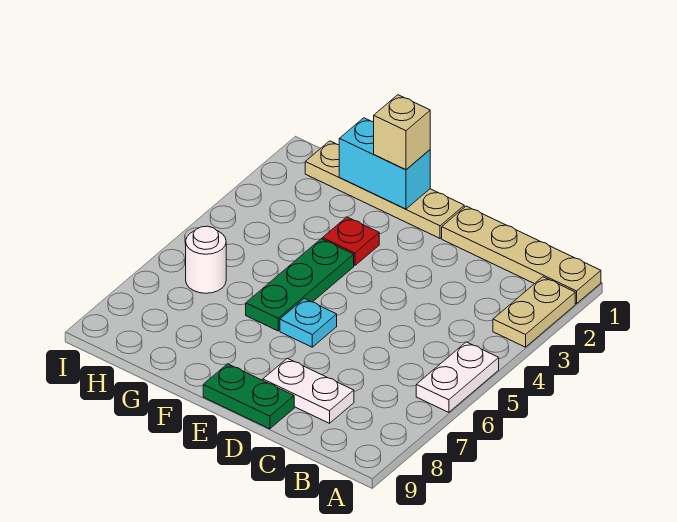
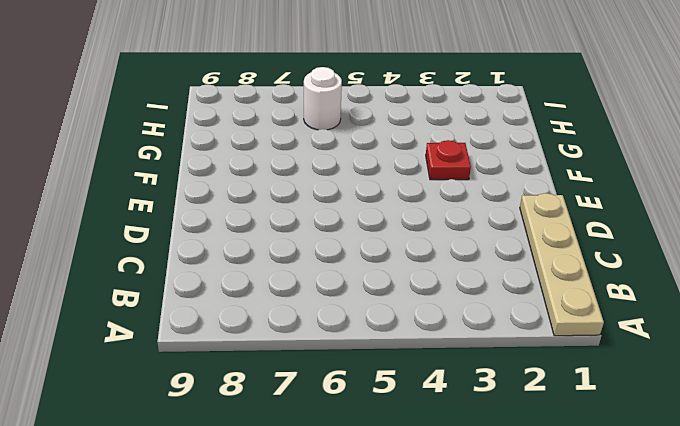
none -> tan plate A2:A3 level 1
none -> white plate A5:A6 level 1
none -> white plate C8:D8 level 1

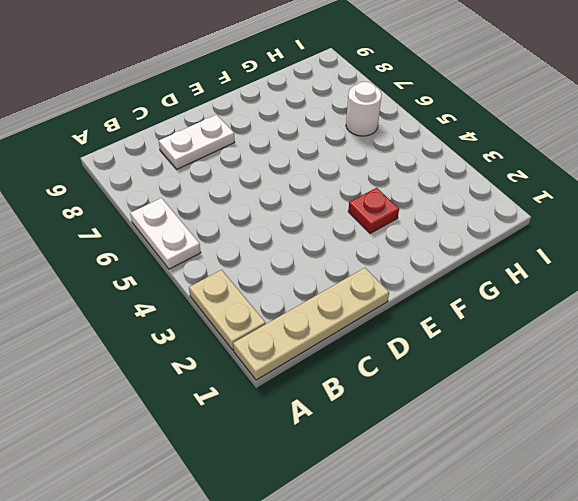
none -> green plate D9:E9 level 1
none -> tan plate E1:H1 level 1
none -> cyan plate E6 level 1

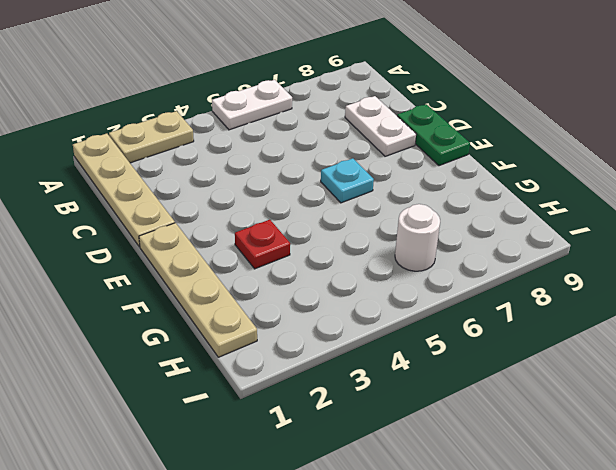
none -> green plate F4:F6 level 1
none -> cyan brick F1:G1 level 2
none -> tan brick F1 level 3

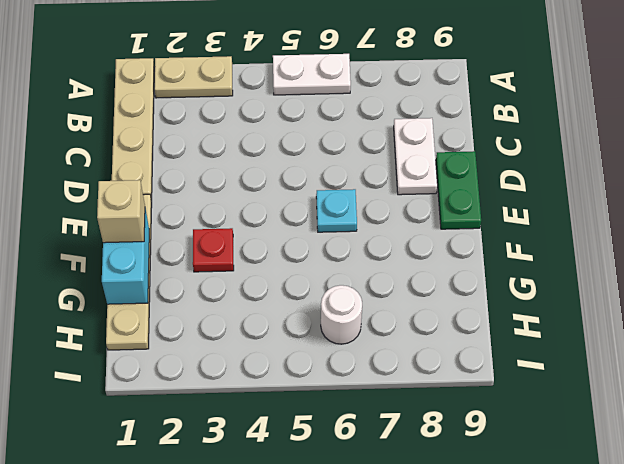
none -> green plate F4:F6 level 1

